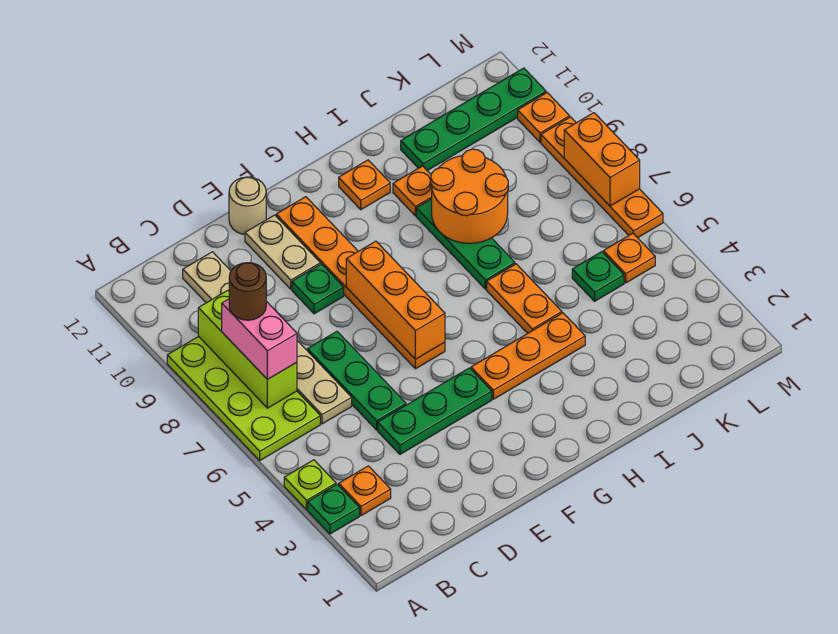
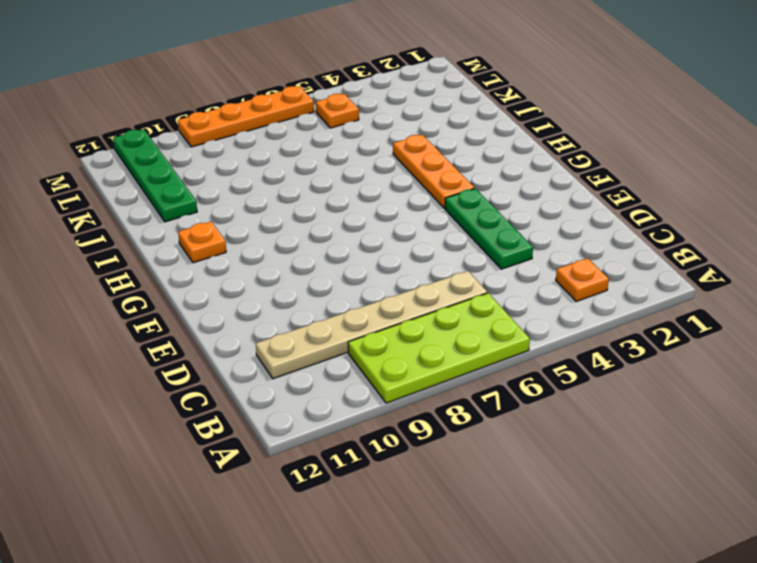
none -> green plate A3 level 1
none -> lime plate A4 level 1
none -> green plate D5:D7 level 1

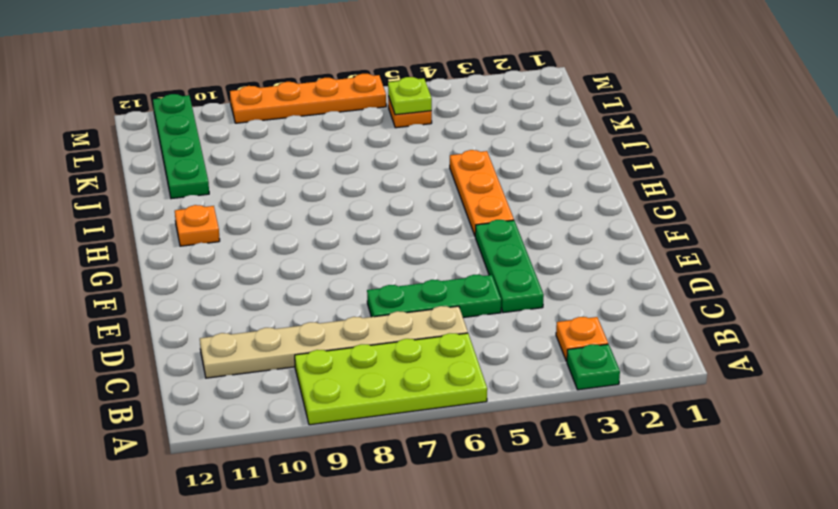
lime plate L5 level 2 -> lime plate A4 level 1
none -> green plate E9 level 1
none -> tan plate E10:E11 level 1
none -> tan round brick E12 level 1

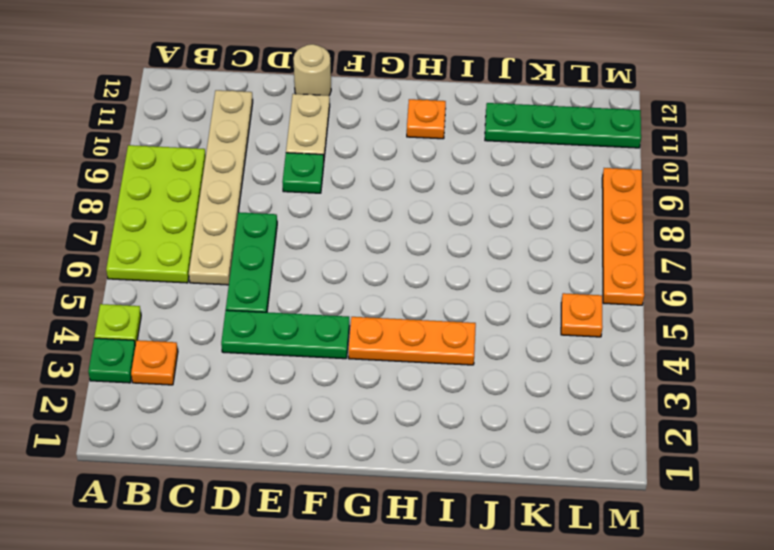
none -> orange plate F6:F11 level 1
none -> orange plate I5:I6 level 1
none -> green plate I7:I9 level 1

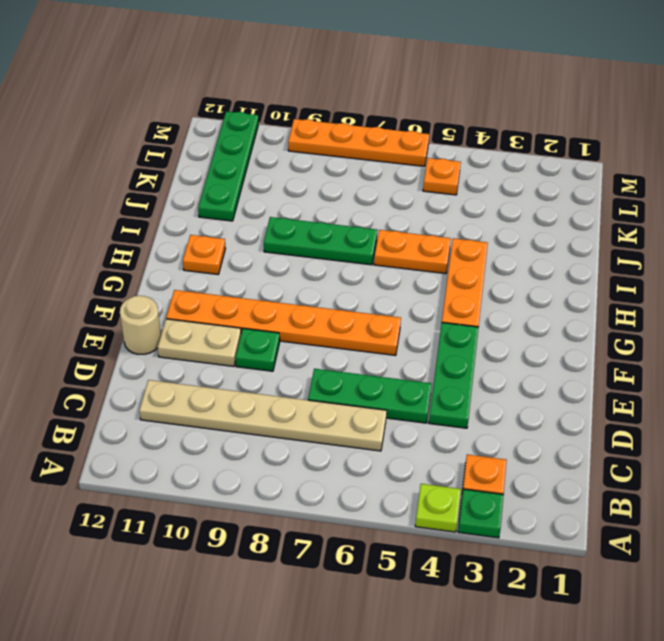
none -> lime plate A6:B9 level 1
none -> orange plate I10 level 1
none -> green plate K5 level 1

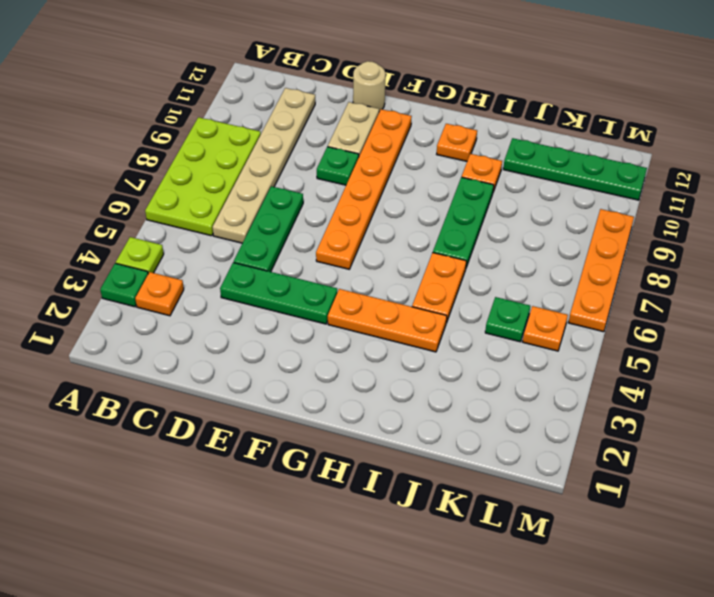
none -> orange plate M10 level 1
none -> lime brick B7:B9 level 2
none -> orange brick F6:F8 level 2

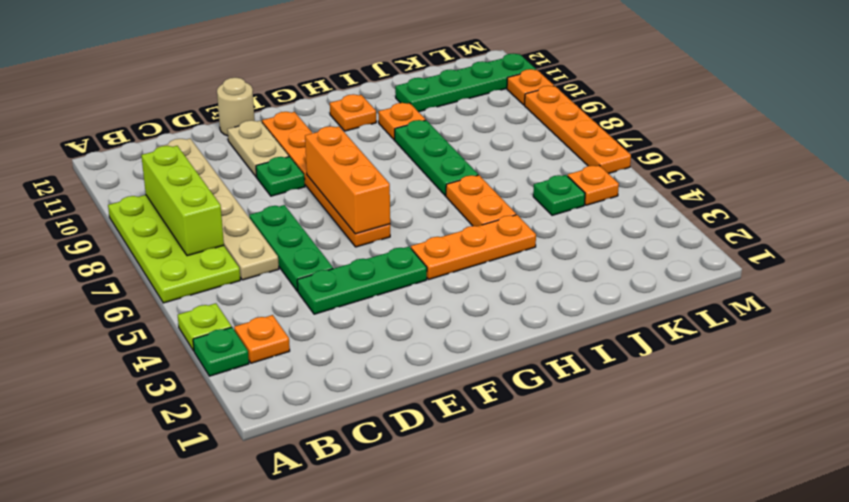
none -> orange round brick I8:J9 level 2
none -> orange brick M7:M8 level 2
none -> pink brick B7:B8 level 3

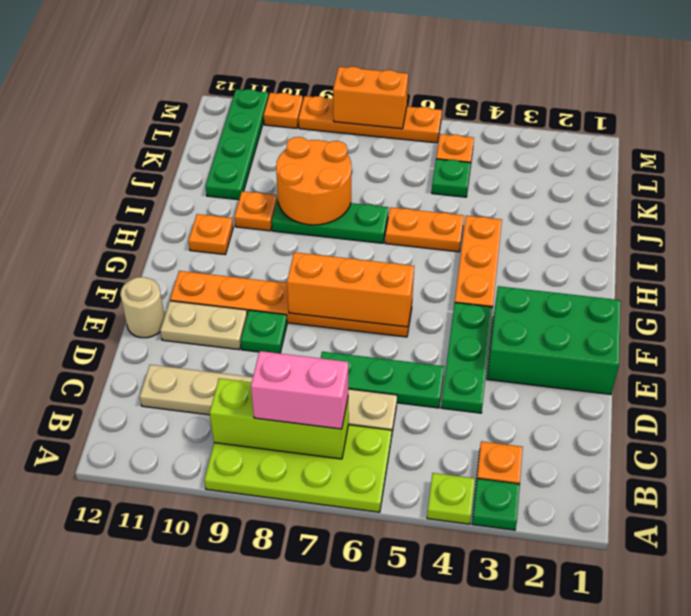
green brick E1:F3 level 1 -> none
none -> brown round brick B8 level 4

